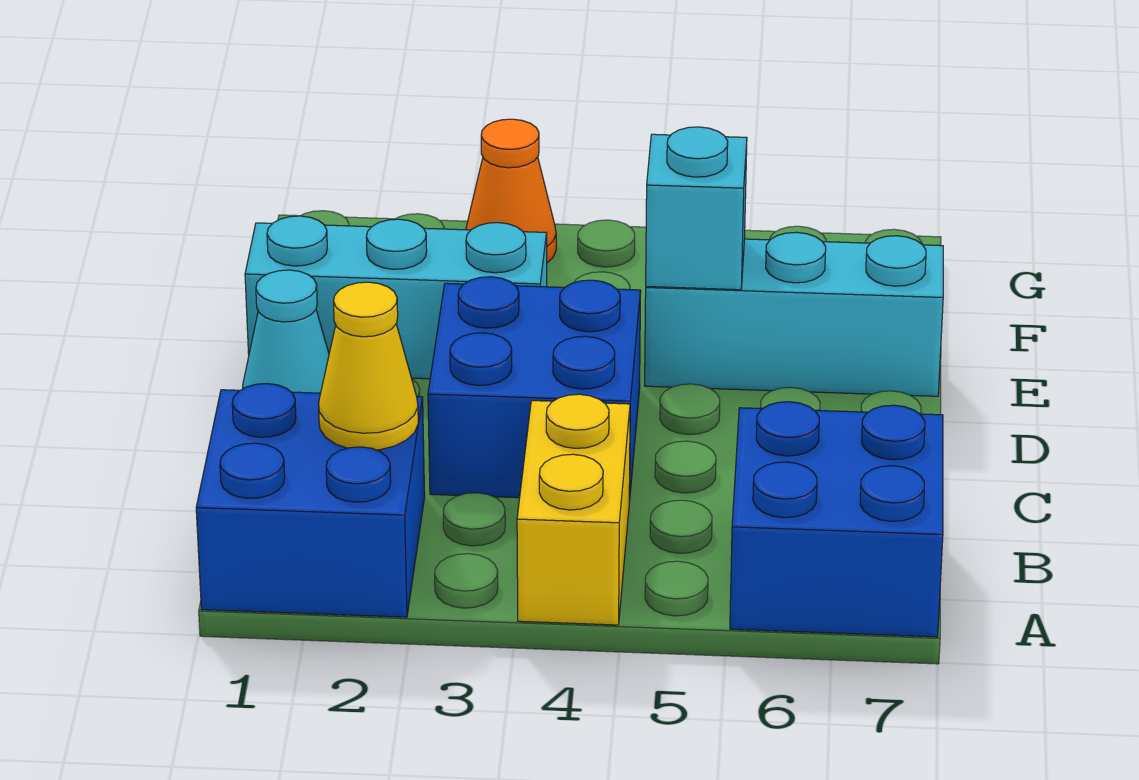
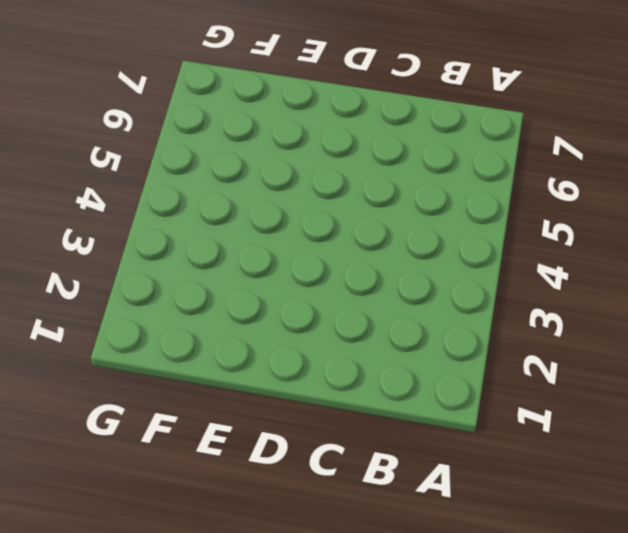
none -> blue brick A1:B2 level 1
none -> yellow brick A4:B4 level 1

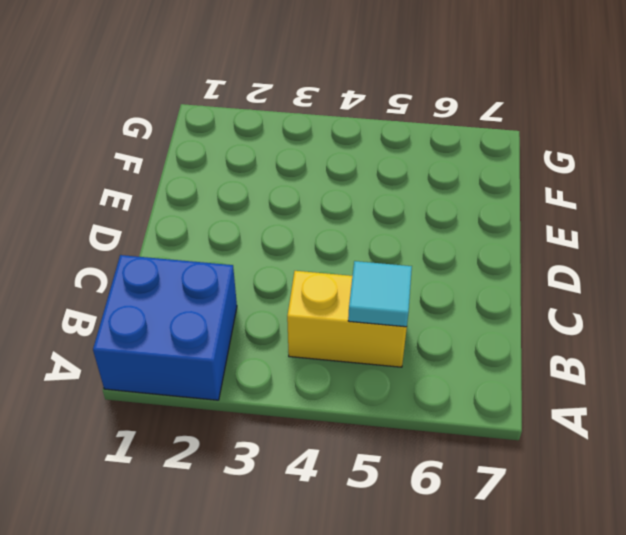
yellow brick B4:B5 level 1 -> yellow brick A4:B4 level 1
cyan tile B5 level 2 -> none
none -> blue brick A6:B7 level 1
none -> blue brick C3:D4 level 1

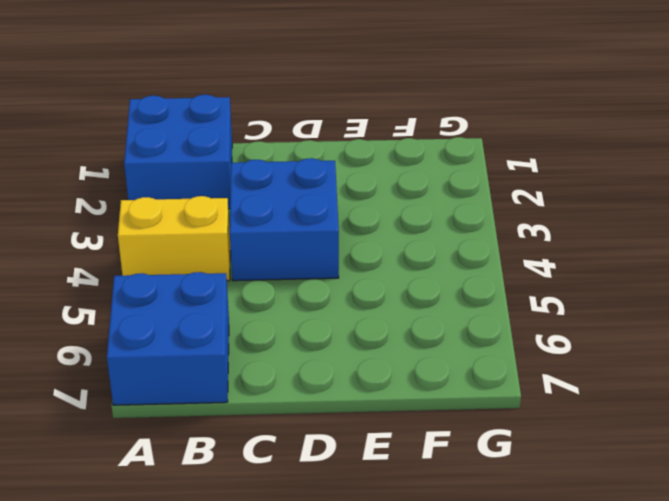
none -> cyan cone D1 level 1
none -> cyan brick E1:E3 level 1

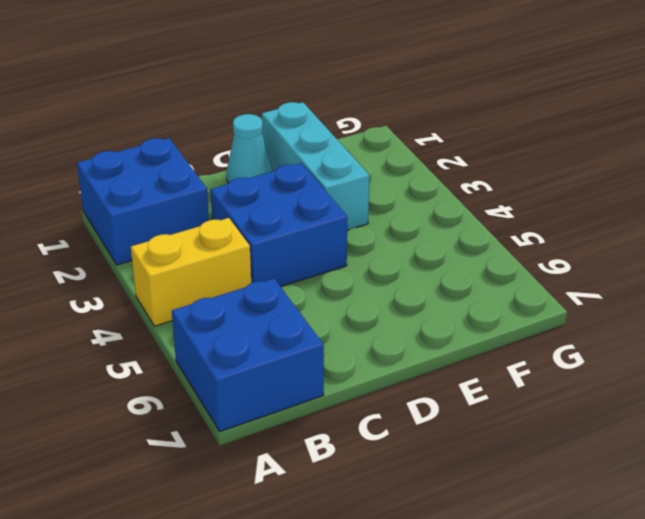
none -> cyan brick E5:E7 level 1
none -> orange cone G3 level 1

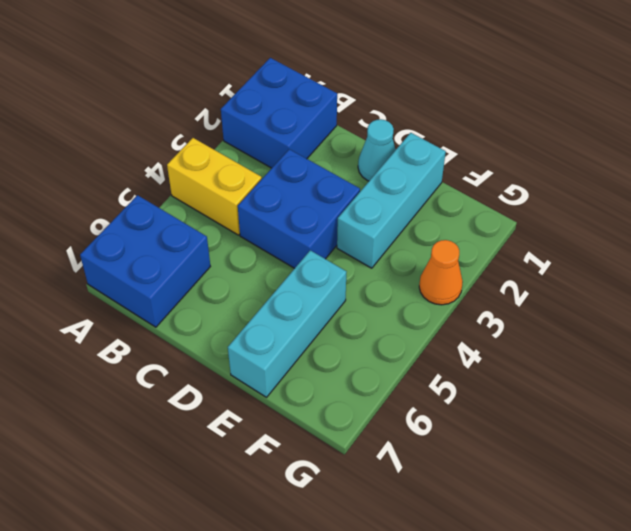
none -> yellow cone B2 level 2
none -> cyan brick E5 level 2

